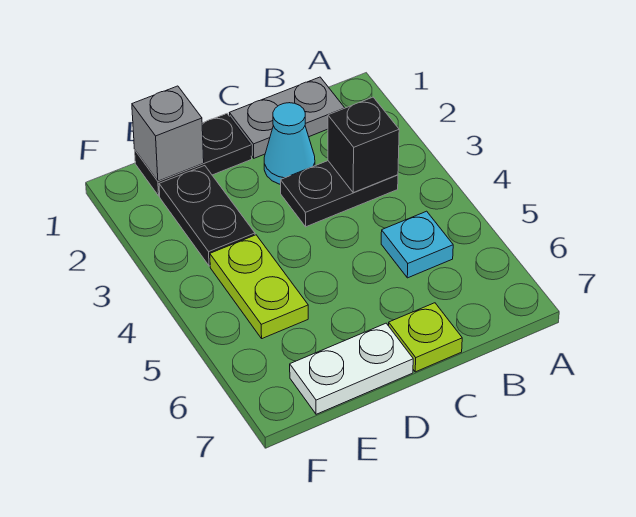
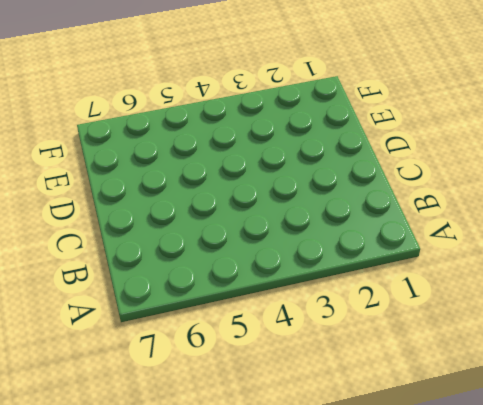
none -> grey plate B1:C1 level 1
none -> black plate B3:C3 level 1

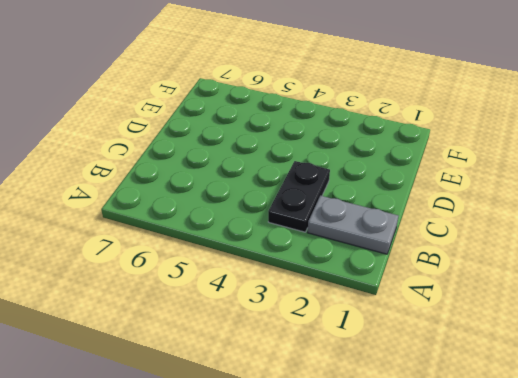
grey plate B1:B2 level 1 -> grey plate B1:C1 level 1
none -> cyan plate B5 level 1
none -> cyan cone C2 level 1

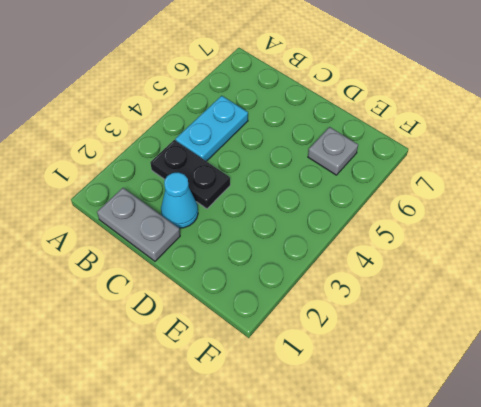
cyan plate B4:B5 level 1 -> cyan plate B5 level 1
grey plate E6 level 1 -> none
none -> lime plate C7 level 1
none -> black plate D1:E1 level 1

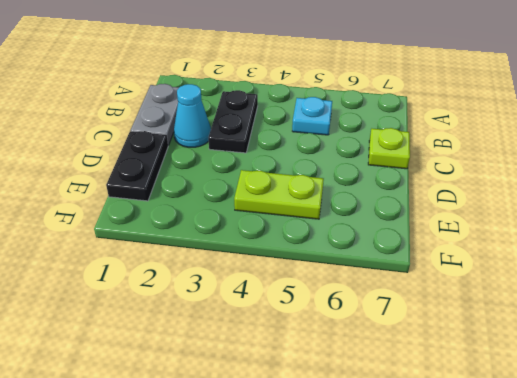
none -> white plate D7:E7 level 1
none -> black plate E2:E3 level 1

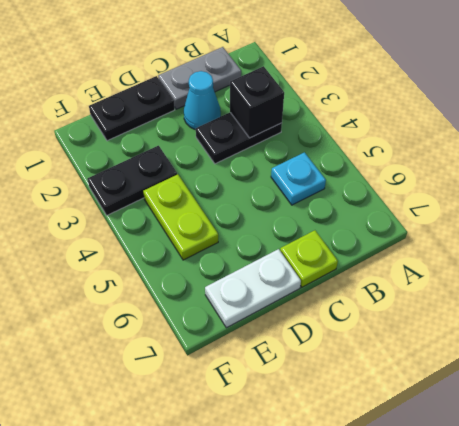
black plate E3:F3 level 1 -> black plate E2:E3 level 1
none -> grey brick E1 level 2

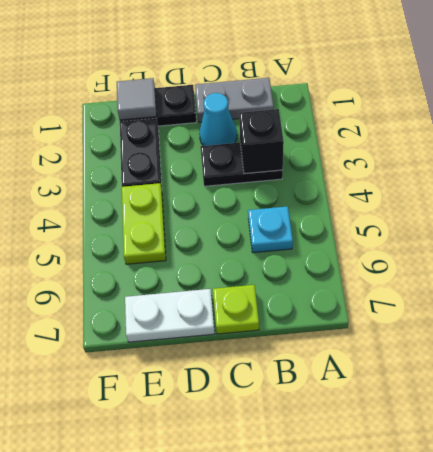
grey tile E1 level 2 -> grey brick E1 level 2

